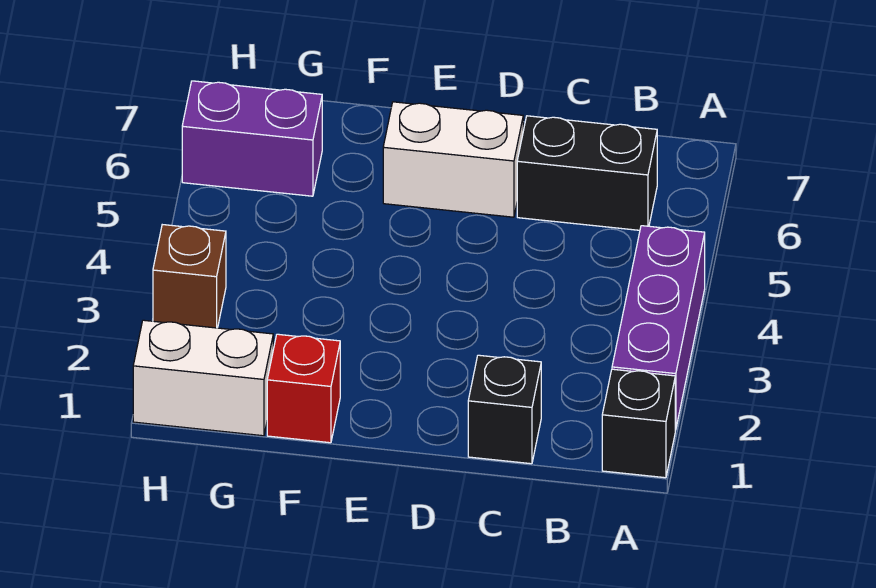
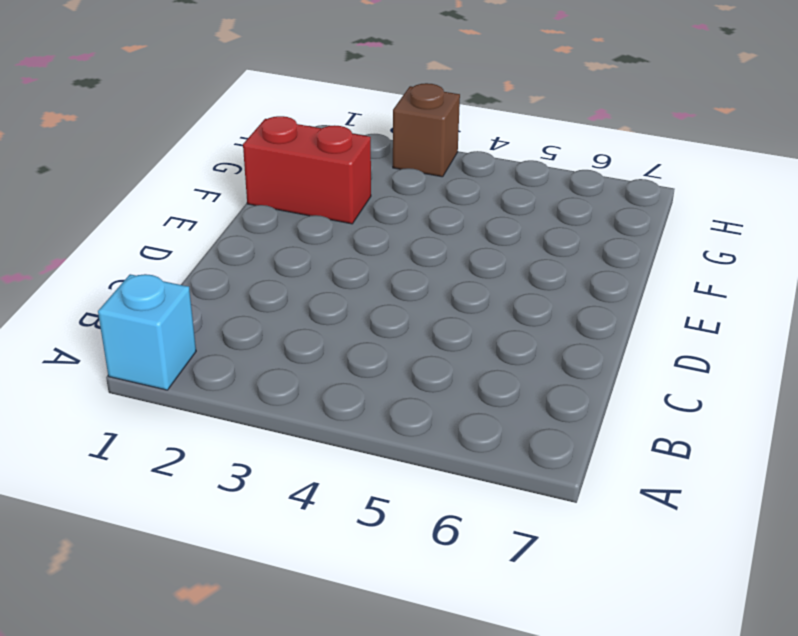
cyan brick A1 level 1 -> black brick A1 level 1
red brick F1:F2 level 1 -> red brick F1 level 1
none -> purple brick A2:A4 level 1
none -> black brick B6:C6 level 1

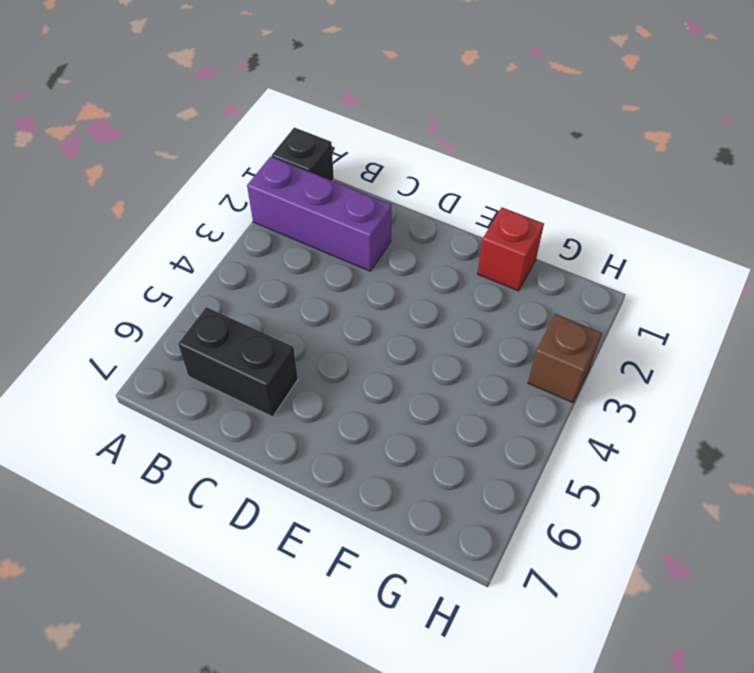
purple brick A2:C2 level 1 -> purple brick A2:A4 level 1
none -> black brick C1 level 1
none -> white brick D6:E6 level 1

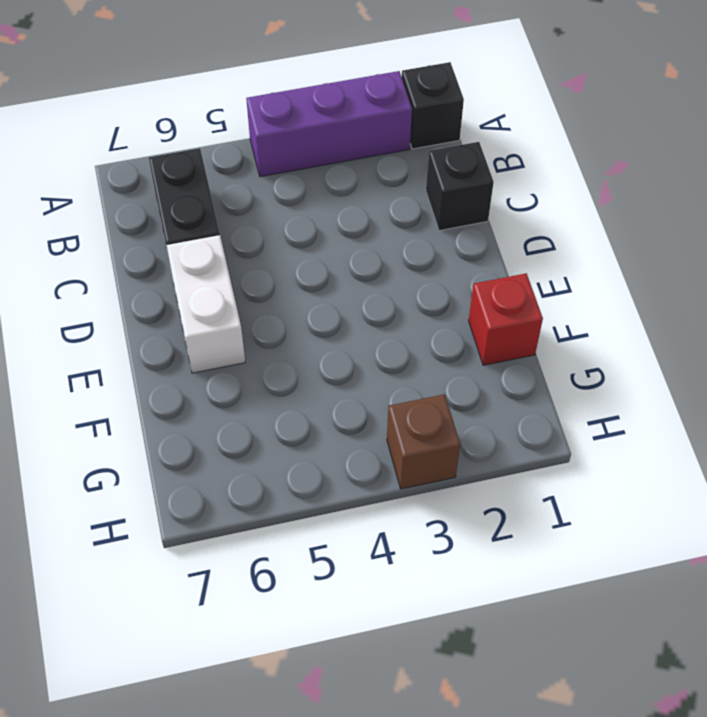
none -> white brick G1:H1 level 1
none -> purple brick G6:H6 level 1

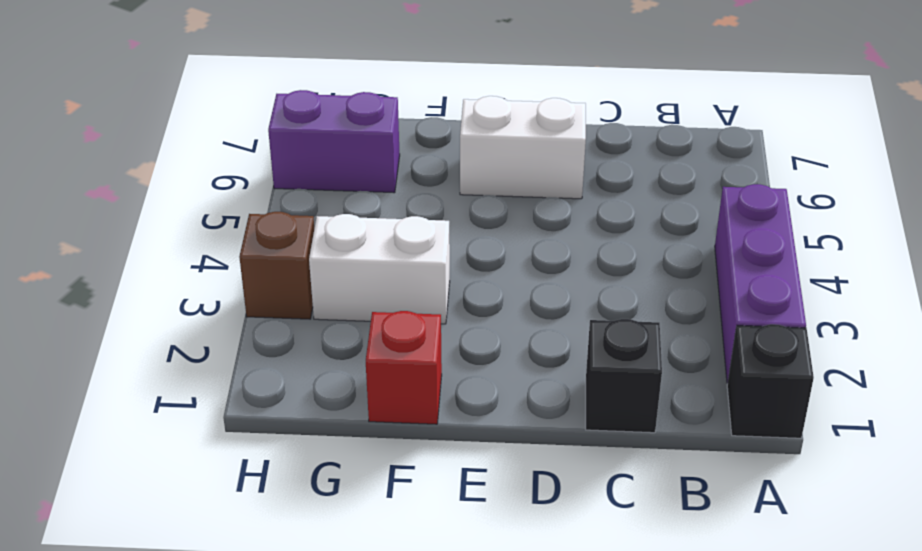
white brick F3:G3 level 1 -> white brick G1:H1 level 1
none -> black brick B6:C6 level 1

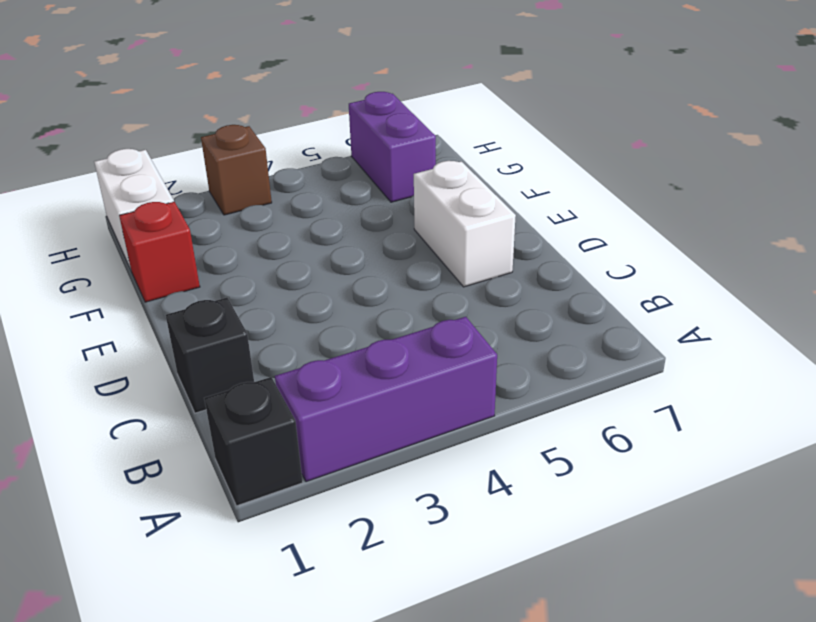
none -> black brick B6:C6 level 1

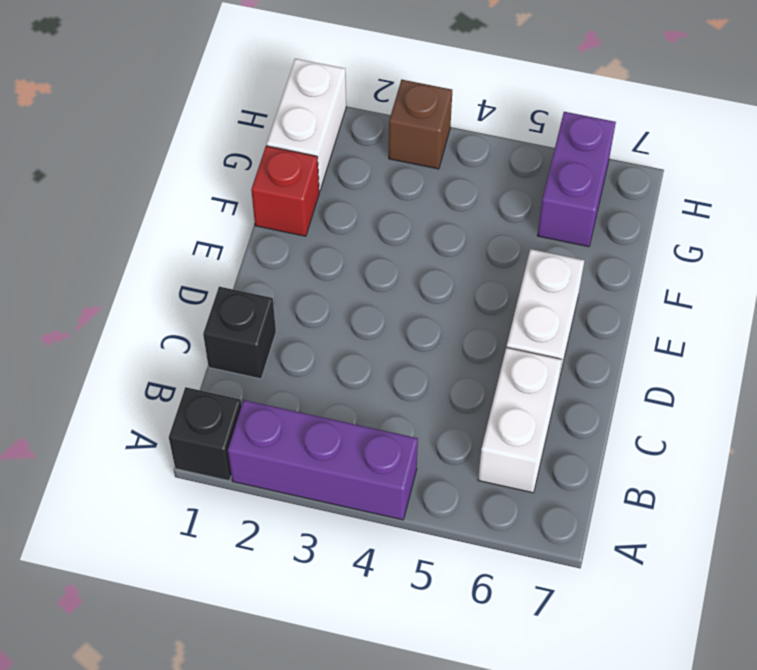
white brick B6:C6 level 1 -> black brick B6:C6 level 1

